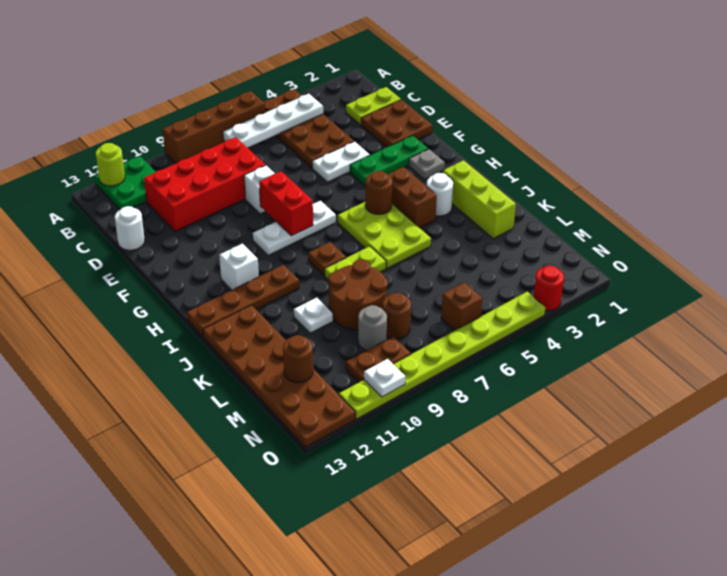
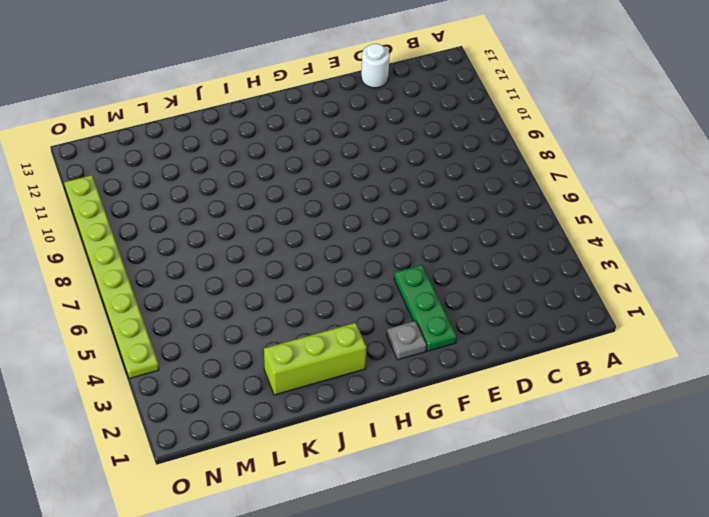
none -> brown plate A4:D5 level 1
none -> brown brick A6:A9 level 1
none -> green plate A11:B12 level 1
none -> lime plate C1:C2 level 1

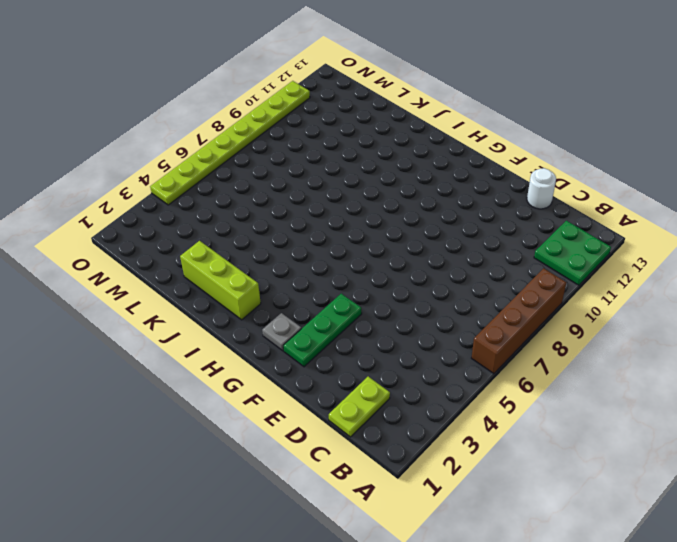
none -> brown plate A4:D5 level 1
none -> red brick C8:D11 level 1
none -> brown plate D1:E2 level 1
none -> white plate E4:E5 level 1

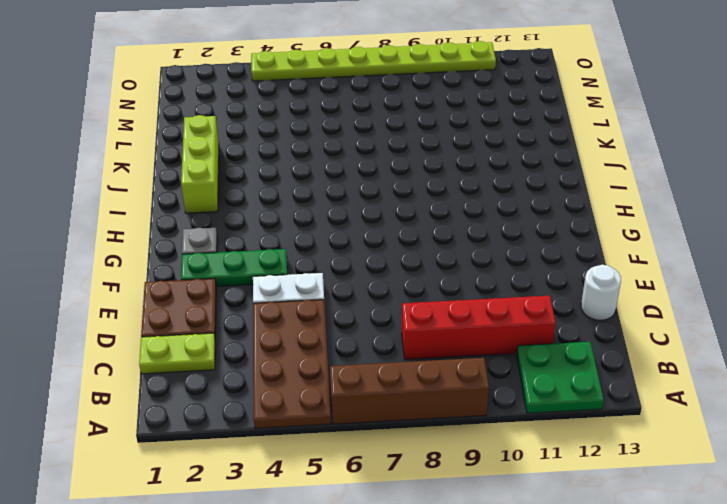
red brick C8:C11 level 1 -> red brick C8:D11 level 1
none -> white brick E8 level 1
none -> white plate G7:G9 level 1
none -> brown brick H4:I4 level 1
none -> lime plate H5:J6 level 1

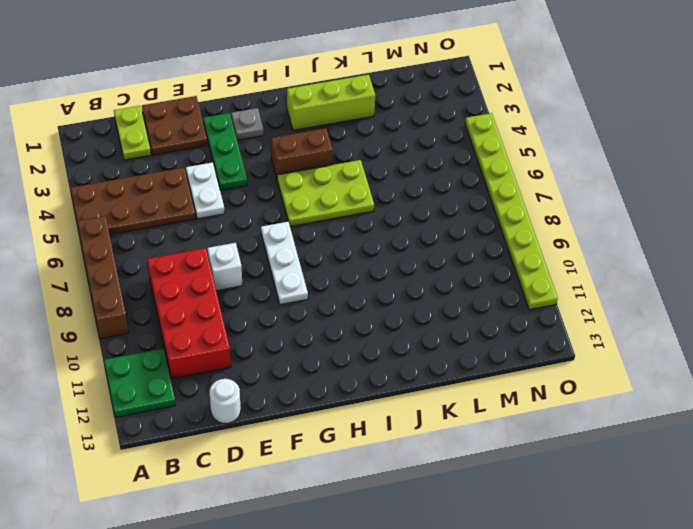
none -> white brick H11 level 1
none -> white round brick I3 level 1
none -> brown plate I8 level 1
none -> brown plate I10:I13 level 1

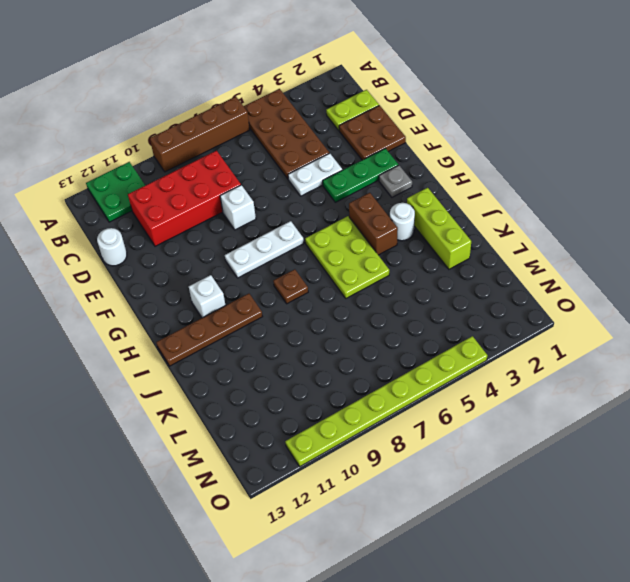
none -> lime plate J7:J8 level 1
none -> brown plate J12:O13 level 1
none -> brown round brick K8:L9 level 1
none -> white plate K10 level 1

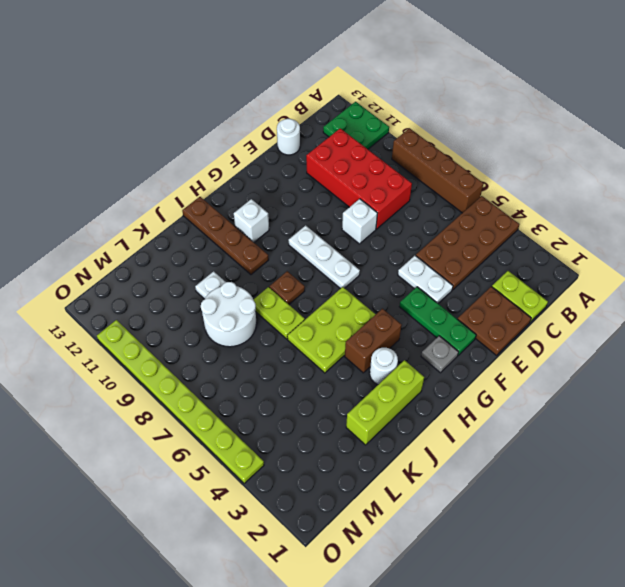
white round brick K8:L9 level 1 -> brown round brick K8:L9 level 1
none -> brown plate J12:O13 level 1
none -> brown round brick M8 level 1
none -> grey round brick M9 level 1
none -> brown brick N6 level 1

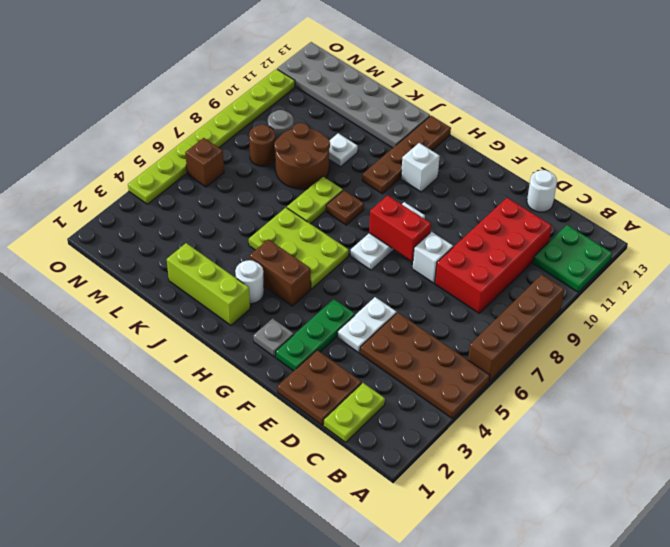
grey plate J12:O13 level 1 -> brown plate J12:O13 level 1
none -> brown plate N9:N10 level 1
none -> red round brick O3 level 1
none -> lime round brick A12 level 2
none -> white plate B4:B7 level 2

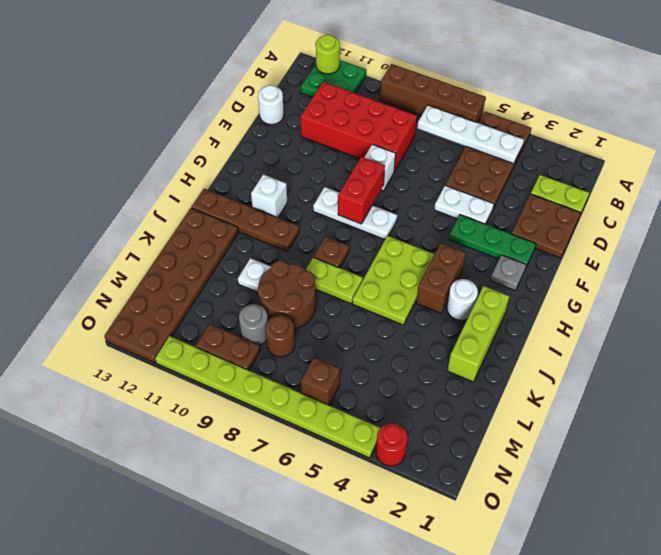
none -> brown round brick H5 level 2
none -> brown round brick M12 level 2
none -> white plate O10 level 2

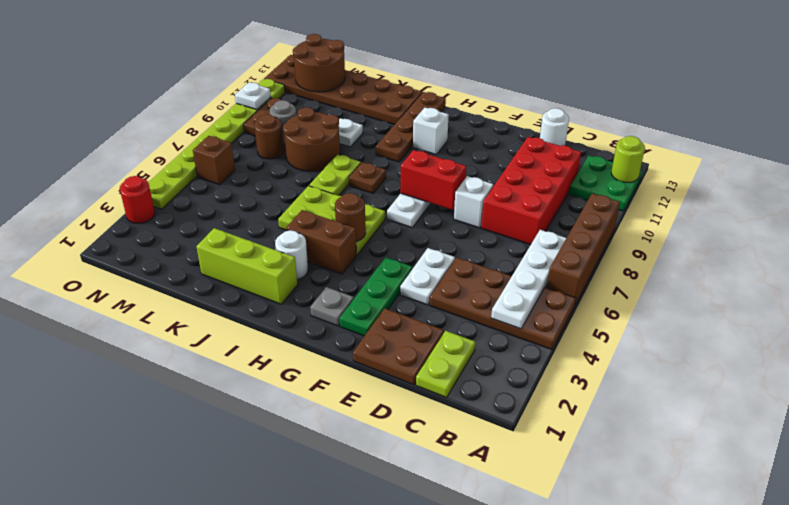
brown round brick M12:N13 level 2 -> brown round brick M12 level 2

